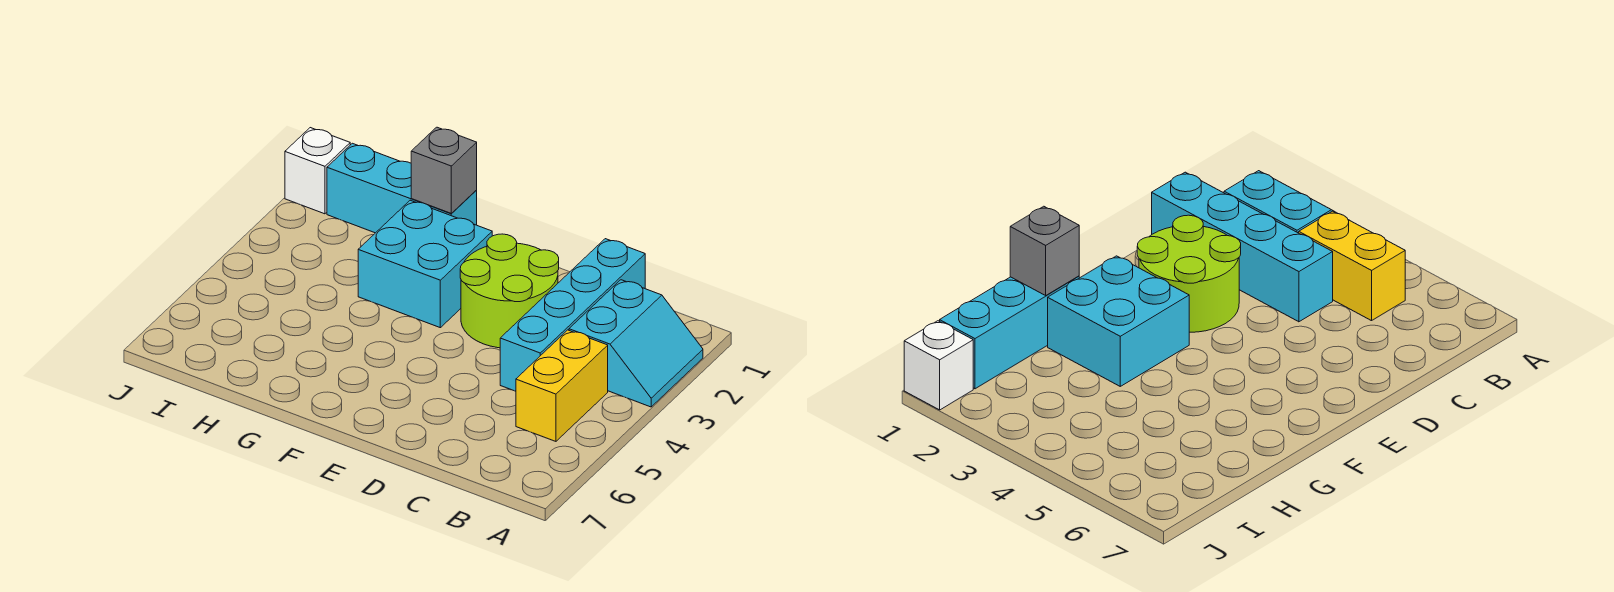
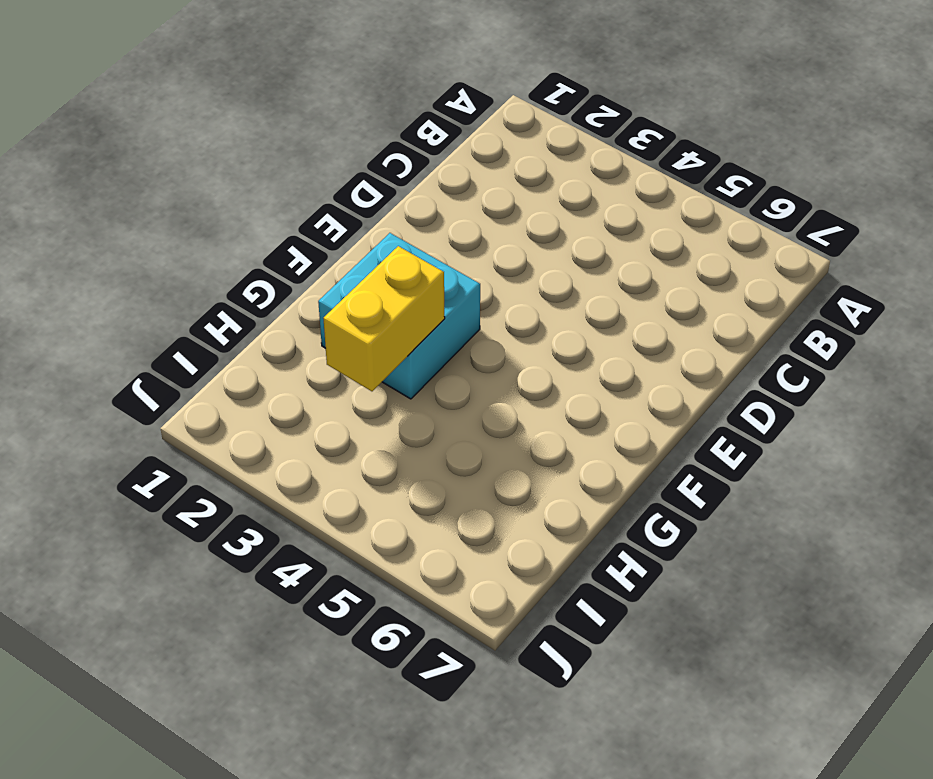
yellow brick G3:H3 level 2 -> yellow brick B4:B5 level 1
none -> cyan slope A2:B3 level 1 top B
none -> cyan brick C1:C4 level 1

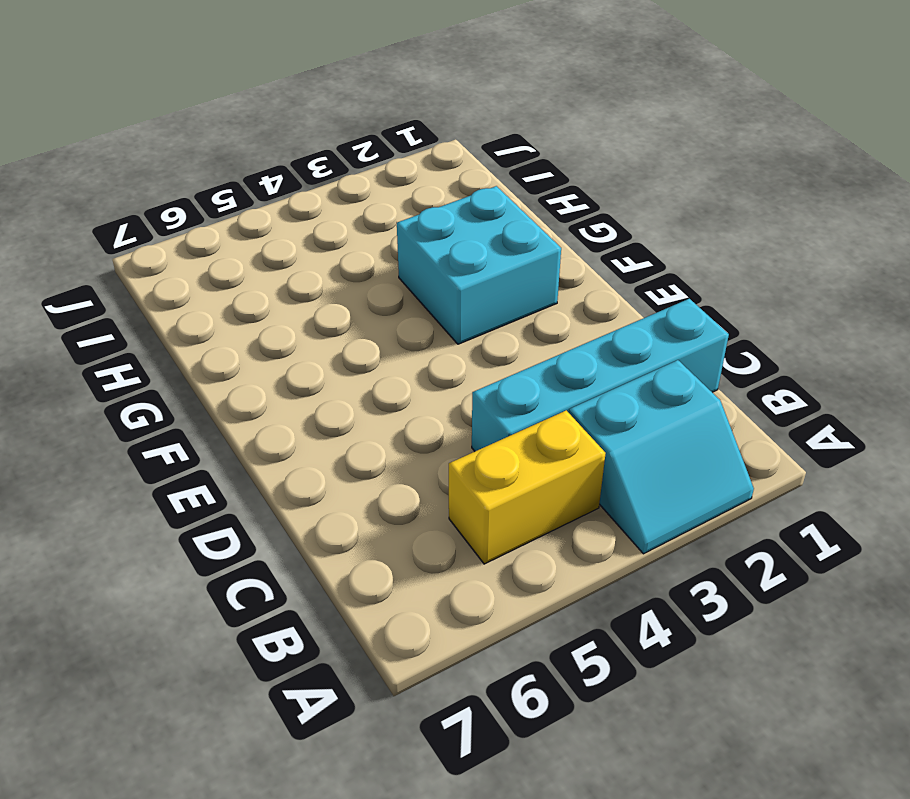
none -> lime round brick D2:E3 level 1
none -> cyan brick G1:I1 level 1

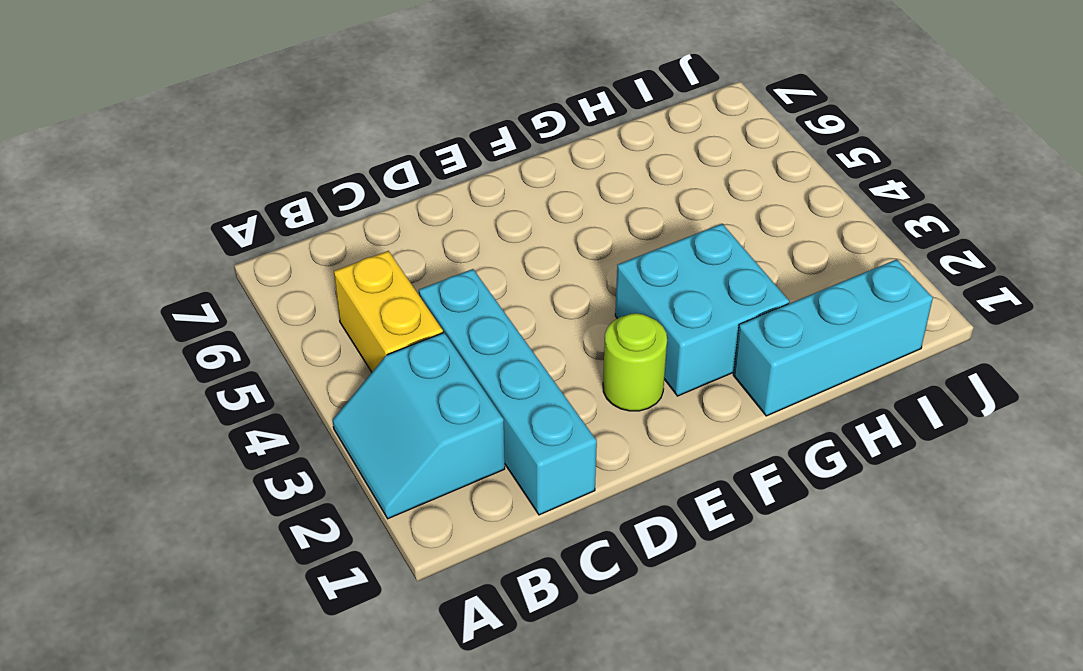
lime round brick E2 level 1 -> lime round brick D2:E3 level 1
none -> white brick J1 level 1
none -> grey brick G1 level 2

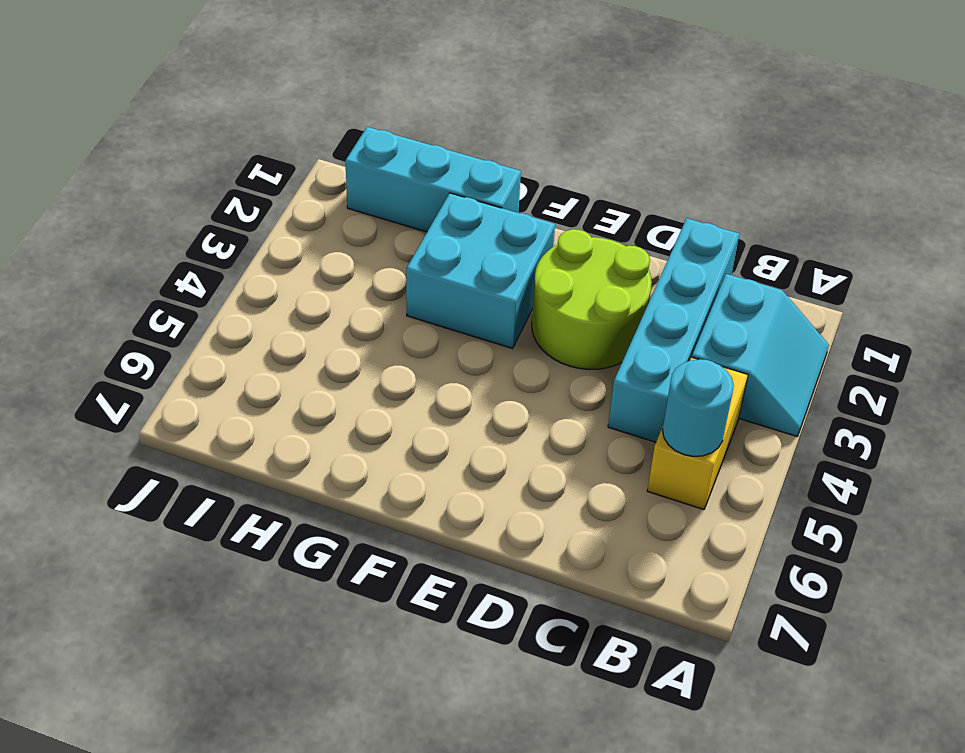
cyan round brick B5 level 2 -> none
none -> white brick J1 level 1
none -> grey brick G1 level 2

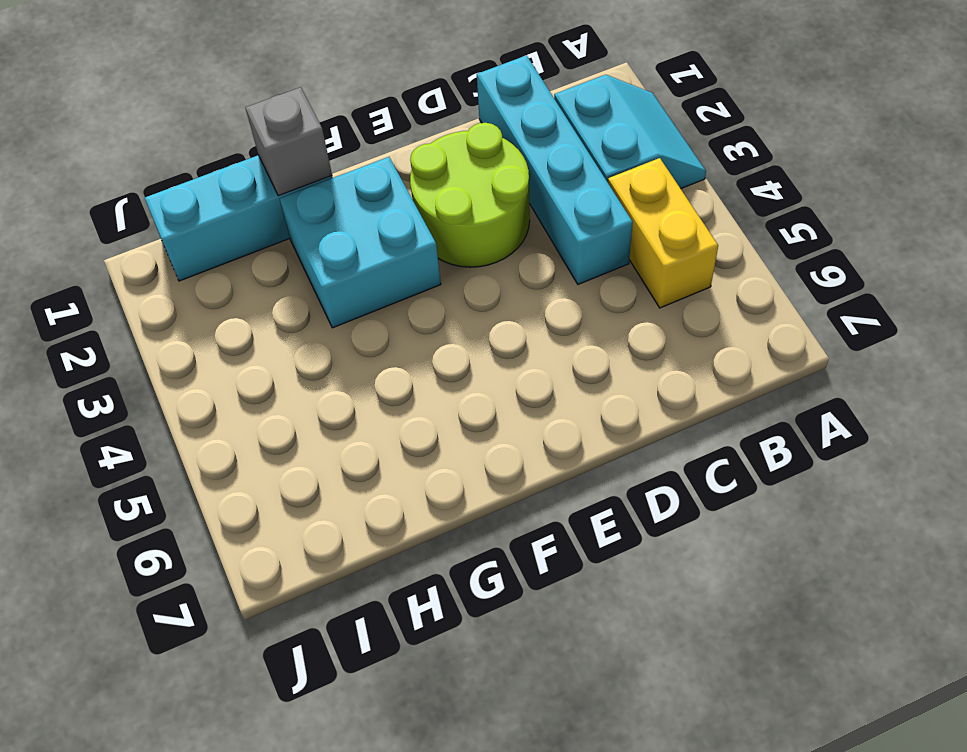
none -> white brick J1 level 1

